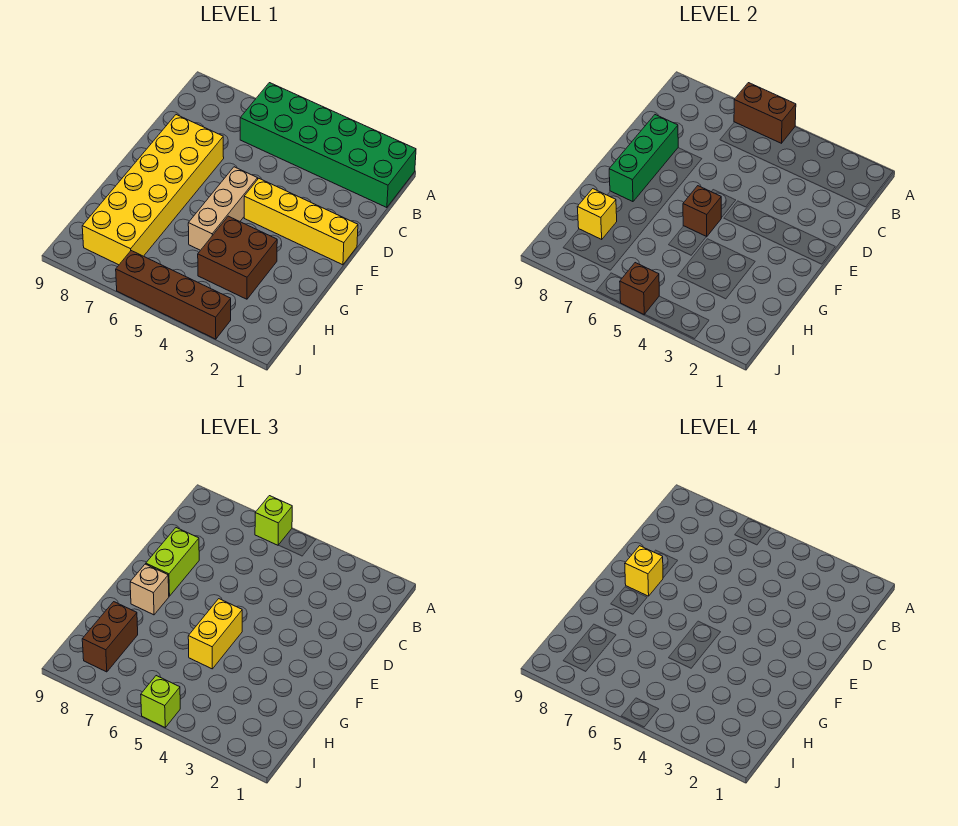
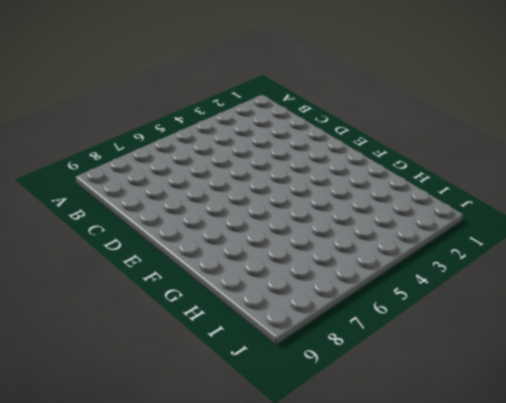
none -> green brick A1:B6 level 1
none -> yellow brick D7:I8 level 1
none -> yellow brick E1:E4 level 1

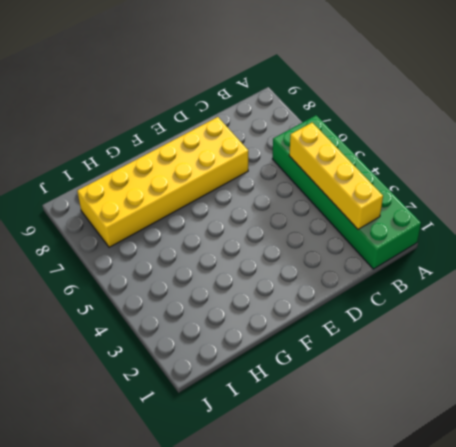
yellow brick B2:B5 level 2 -> yellow brick E1:E4 level 1
none -> tan brick E5:G5 level 1
none -> brown brick G3:H4 level 1
none -> brown brick J3:J6 level 1

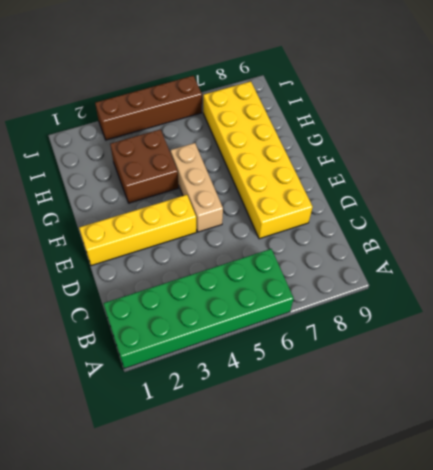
none -> brown brick A5:A6 level 2
none -> green brick D8:F8 level 2
none -> brown brick F5 level 2

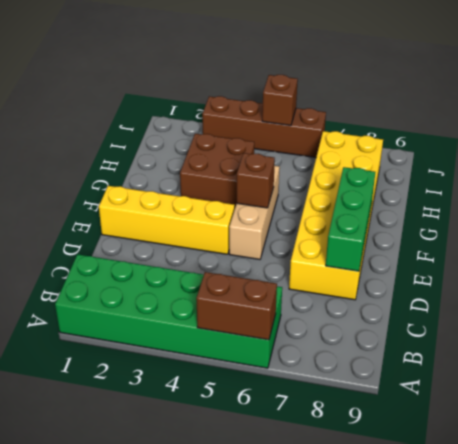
none -> yellow brick H8 level 2
none -> lime brick A6 level 3
none -> lime brick D8:E8 level 3

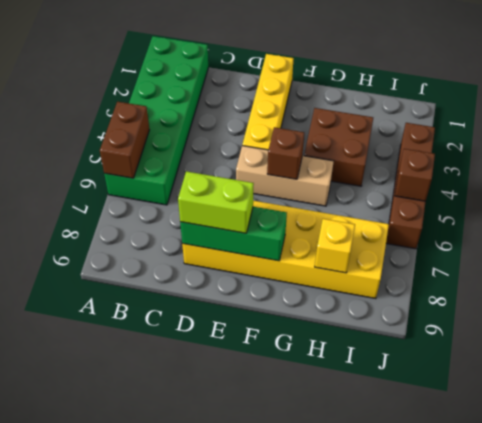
none -> lime brick A6 level 3
none -> yellow brick F5:G5 level 3
none -> tan brick F8 level 3

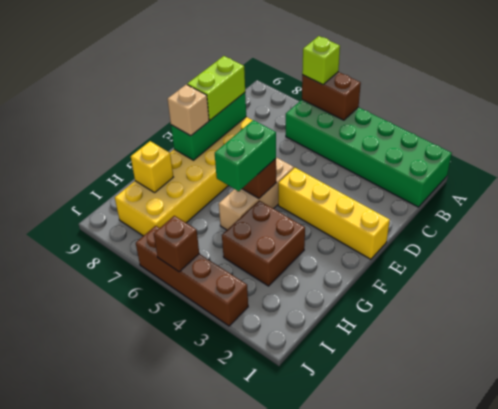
green brick F5:G5 level 3 -> yellow brick F5:G5 level 3
none -> brown brick H8:I8 level 3
none -> lime brick J5 level 3
none -> yellow brick E8 level 4

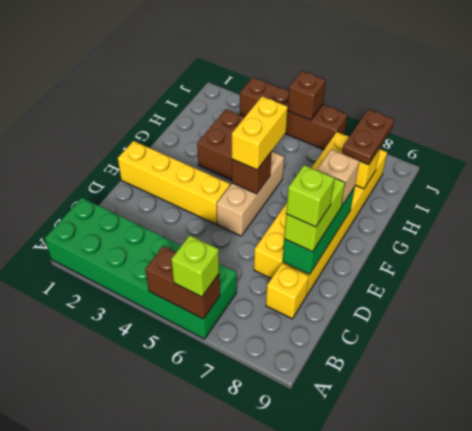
yellow brick C8 level 1 -> yellow brick E8 level 4
lime brick D8 level 4 -> lime brick J5 level 3
brown plate H8:I8 level 3 -> brown brick H8:I8 level 3

